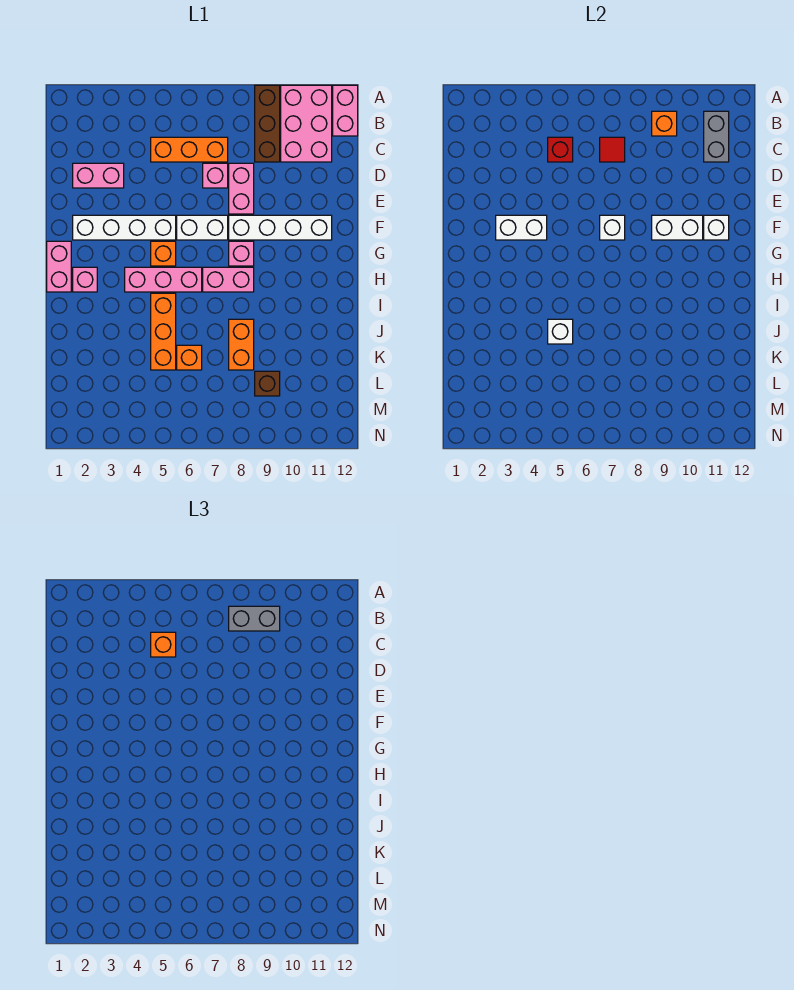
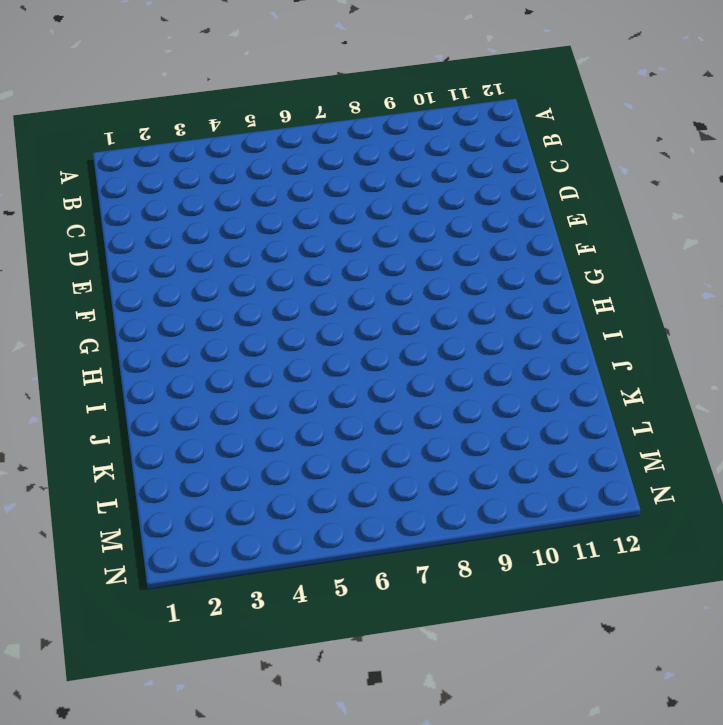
none -> brown brick A9:C9 level 1
none -> pink brick A10:C11 level 1
none -> pink brick A12:B12 level 1
none -> orange brick C5:C7 level 1

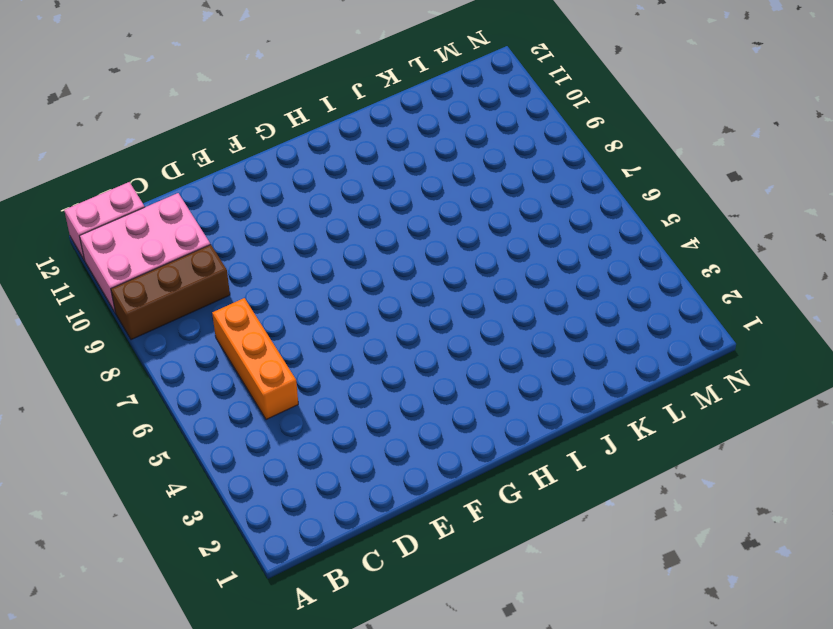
none -> pink brick D2:D3 level 1
none -> pink brick D7 level 1
none -> pink brick D8:E8 level 1
none -> white brick F2:F5 level 1

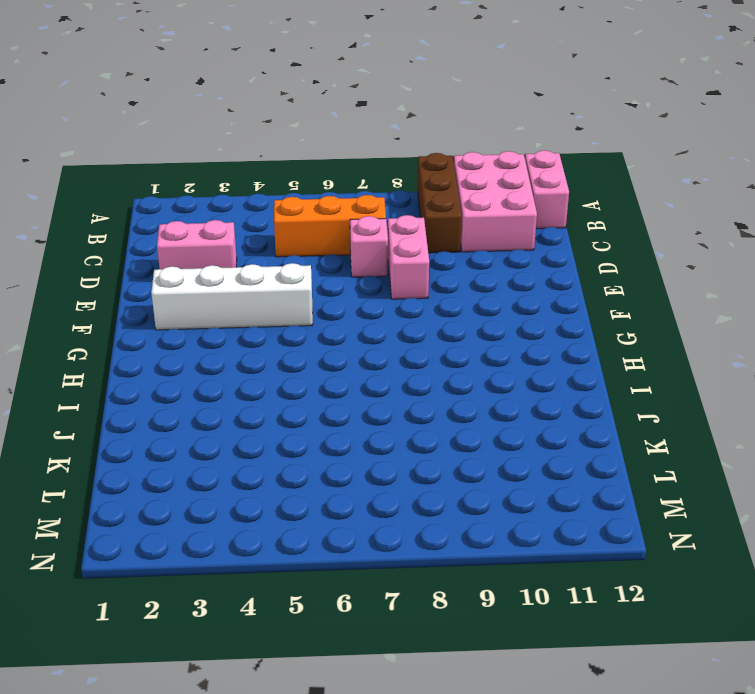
none -> white brick F6:F7 level 1
none -> white brick F8:F11 level 1
none -> pink brick G1:H1 level 1
none -> orange brick G5 level 1

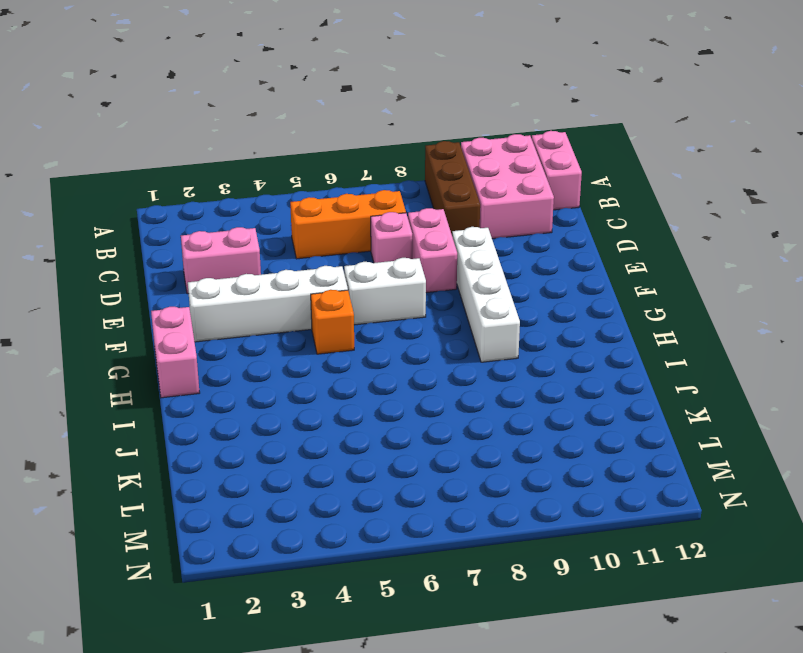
white brick E9:H9 level 1 -> white brick F8:F11 level 1
none -> pink brick G8 level 1
none -> pink brick H2 level 1
none -> pink brick H4:H6 level 1
none -> pink brick H7:H8 level 1

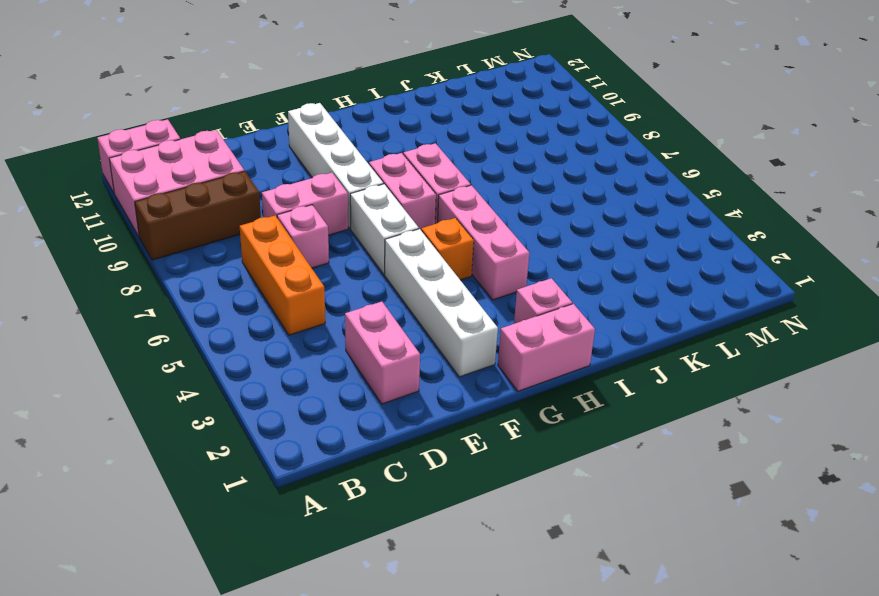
pink brick G7:G8 level 1 -> pink brick G8 level 1
none -> orange brick I5:K5 level 1
none -> orange brick J8:K8 level 1
none -> orange brick K6 level 1
none -> brown brick L9 level 1

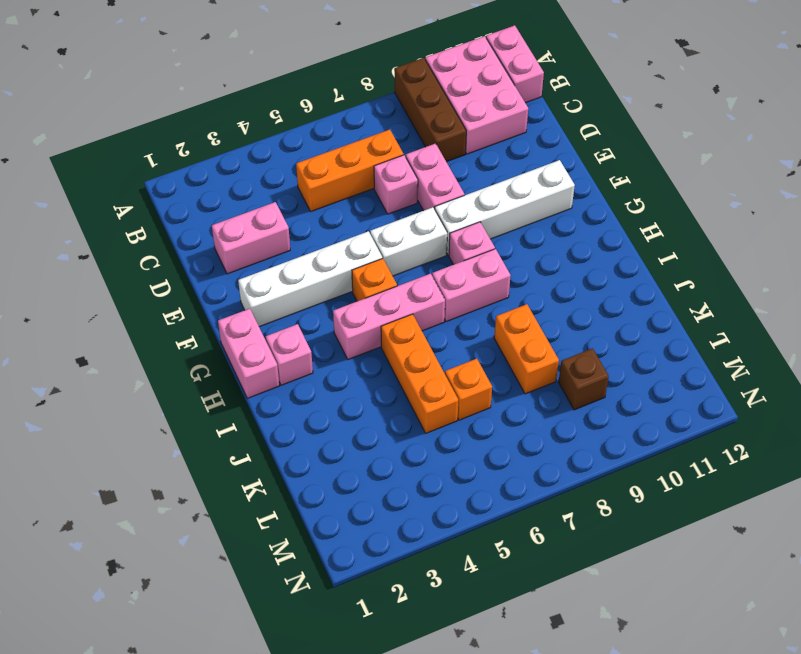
none -> orange brick B9 level 2
none -> grey brick B11:C11 level 2
none -> red brick C5 level 2
none -> red tile C7 level 2

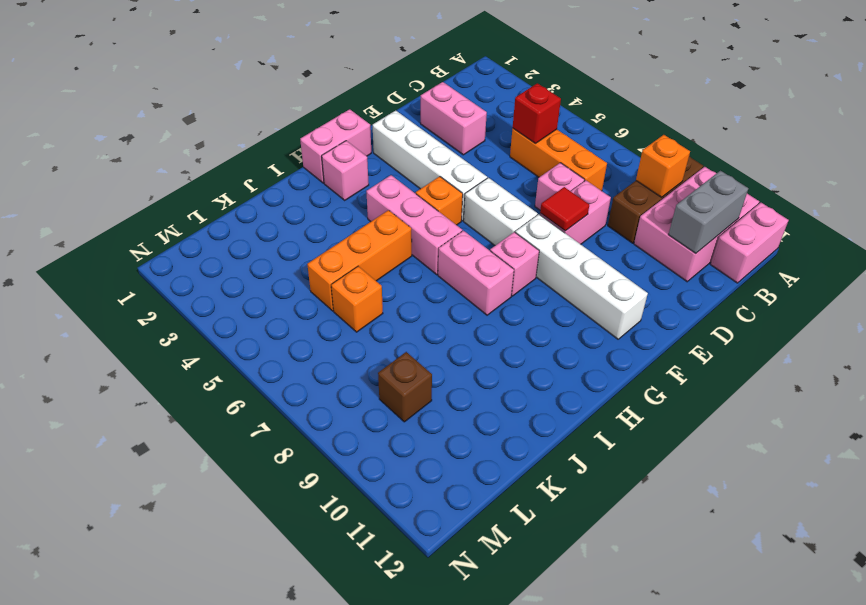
red tile E8 level 2 -> red tile C7 level 2
none -> orange brick J8:K8 level 1
none -> white brick F3:F4 level 2
none -> white brick F7 level 2
none -> white brick F9:F10 level 2

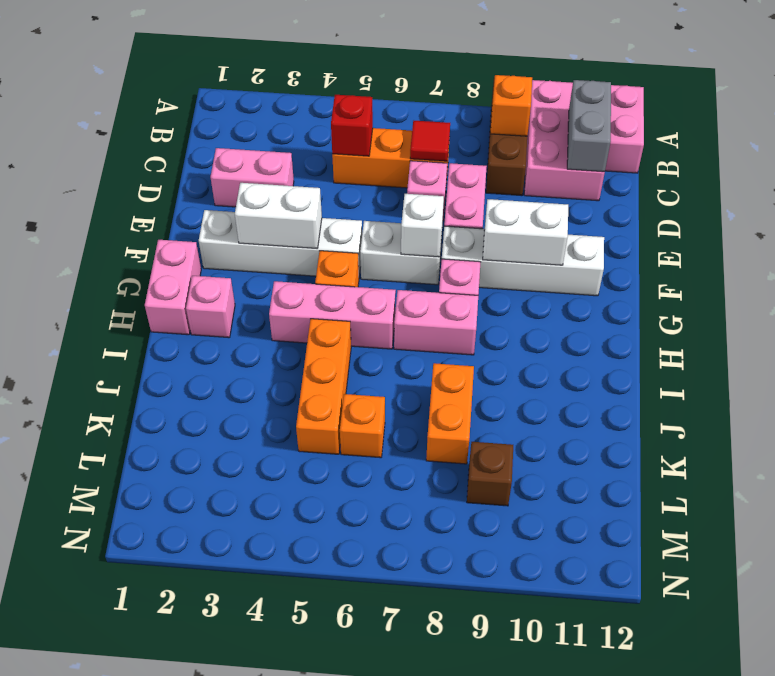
none -> white brick F11 level 2
none -> white brick J5 level 2
none -> grey brick B8:B9 level 3
none -> orange brick C5 level 3

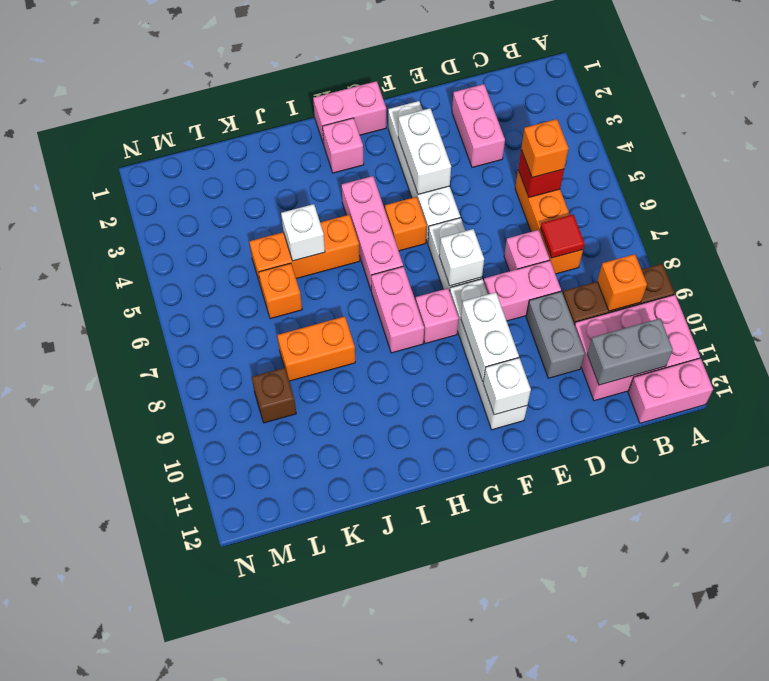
grey brick D9:D10 level 1 -> grey brick B8:B9 level 3

